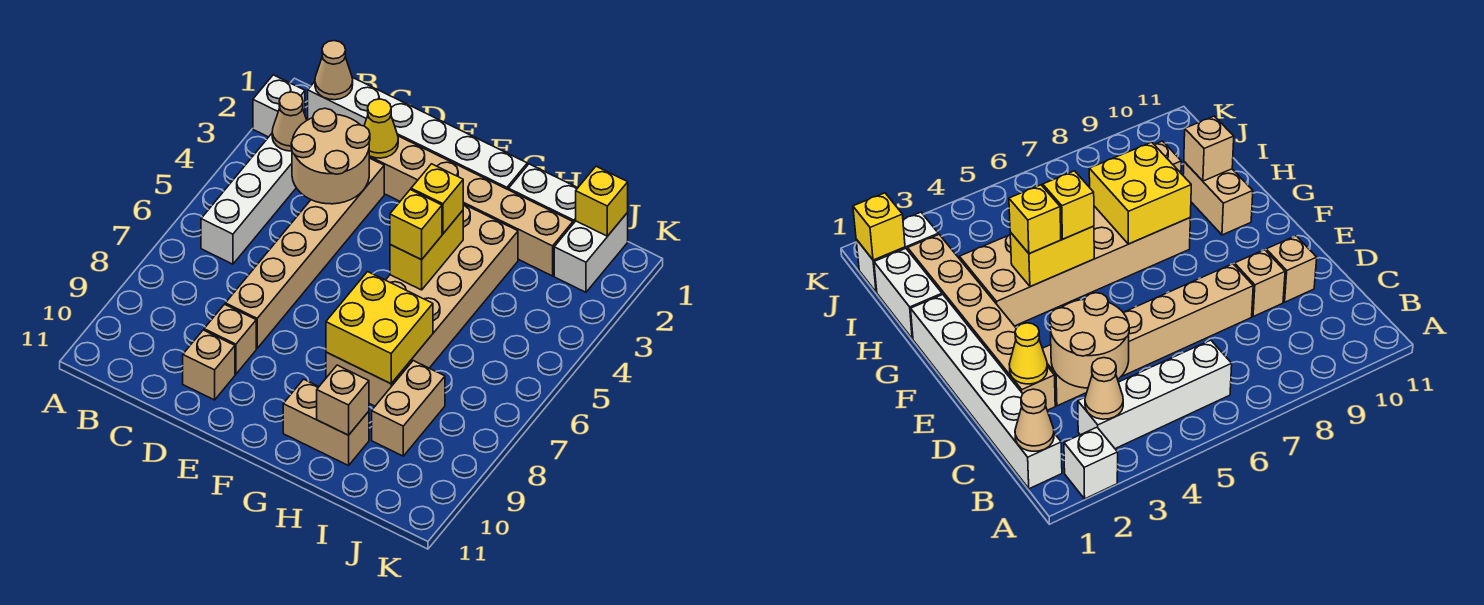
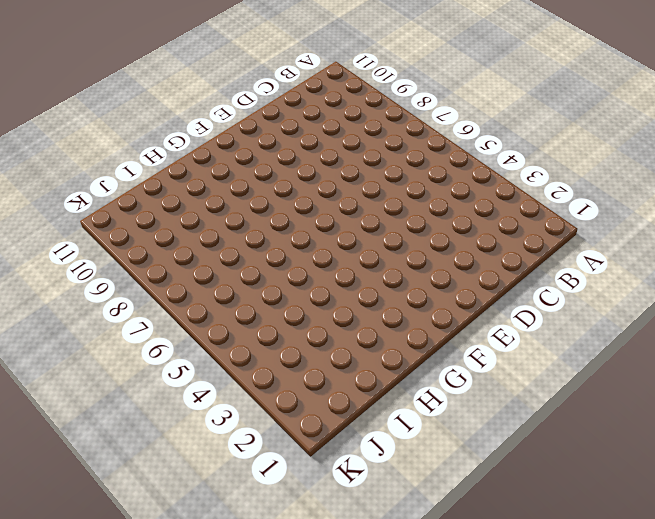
none -> white brick A2 level 1
none -> white brick B1:G1 level 1
none -> white brick B3:B6 level 1

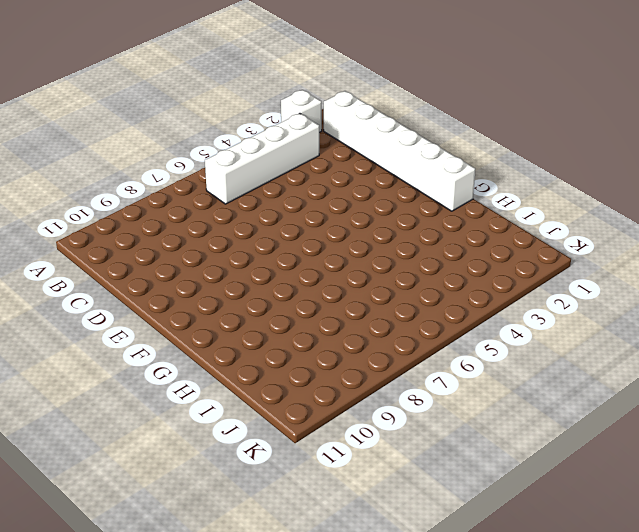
none -> tan brick D2:I2 level 1
none -> tan brick D3:D8 level 1
none -> tan brick D9 level 1

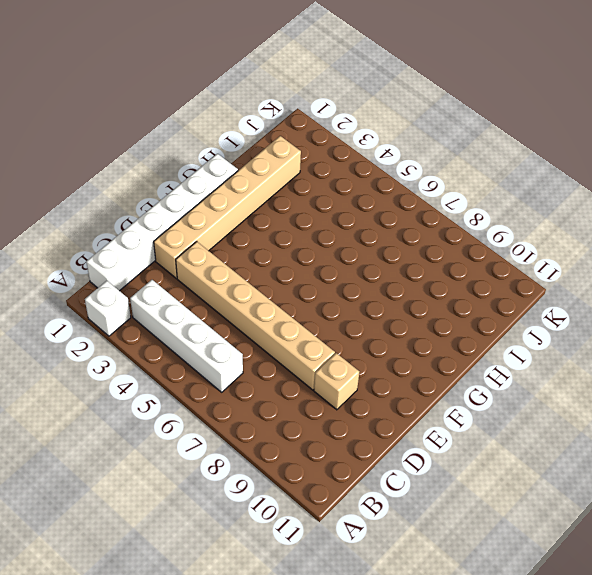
none -> tan brick D10 level 1
none -> tan brick G3:H8 level 1
none -> tan brick G10:H10 level 1

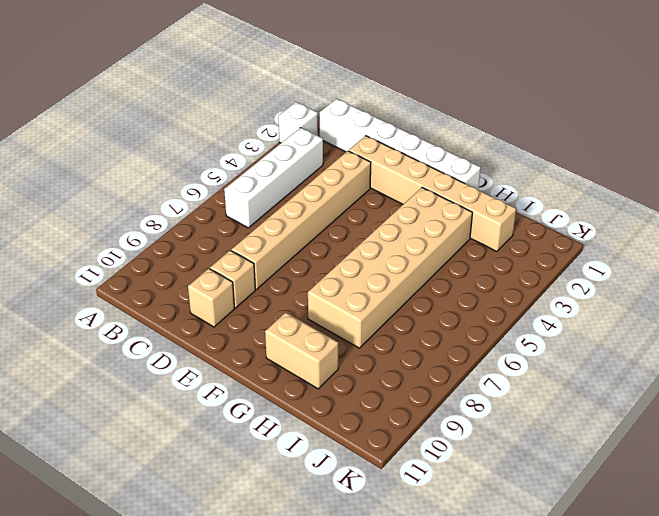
none -> white brick H1:I1 level 1
none -> tan brick I8:I9 level 1
none -> white brick J1:J2 level 1

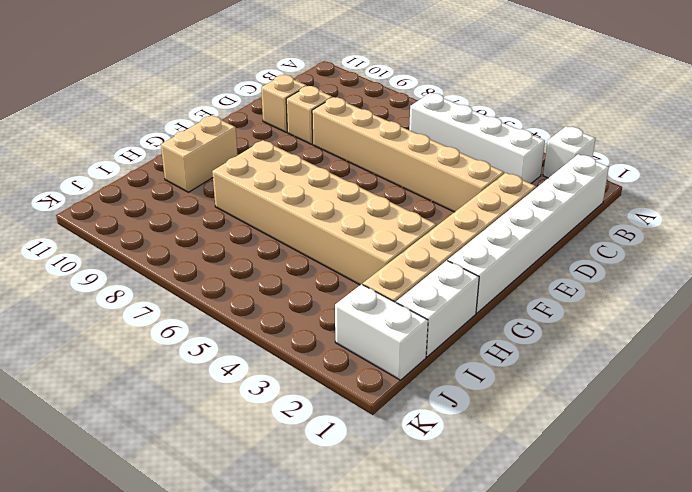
none -> tan brick I8:I9 level 1
none -> tan cone B1 level 2
none -> tan cone B3 level 2

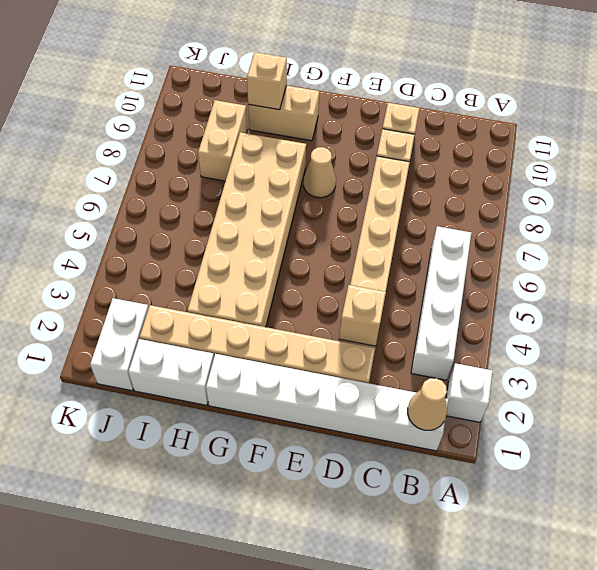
tan brick D3 level 2 -> tan round brick C3:D4 level 2
tan cone F8 level 1 -> tan cone B3 level 2
none -> yellow cone D2 level 2
none -> yellow brick G4:G5 level 2
none -> yellow brick G7:H8 level 2

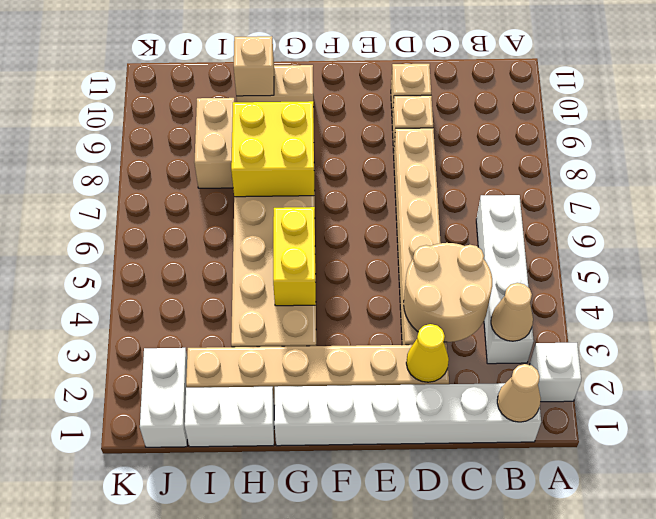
none -> yellow brick J1 level 2
none -> yellow brick G4 level 3
none -> yellow brick G5 level 3

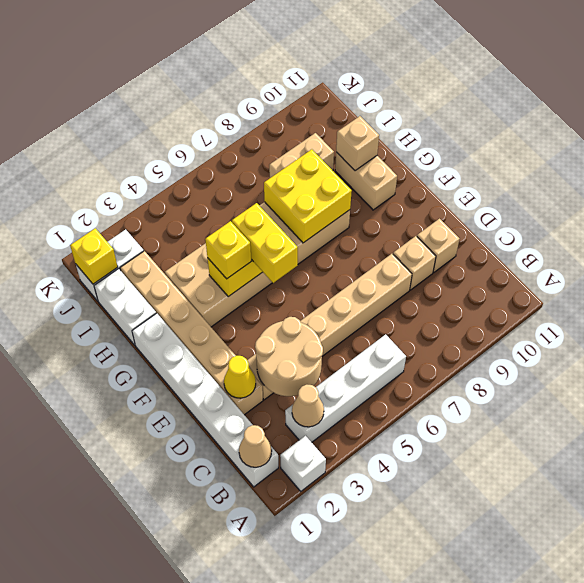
yellow brick F5:G5 level 3 -> yellow brick G5 level 3

